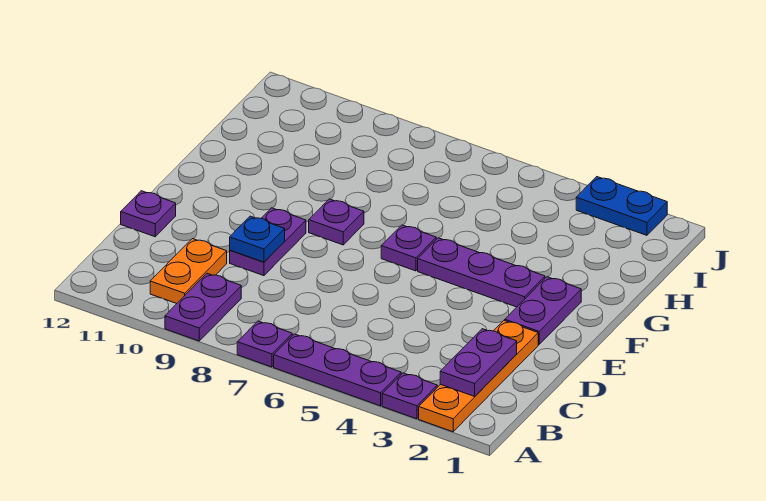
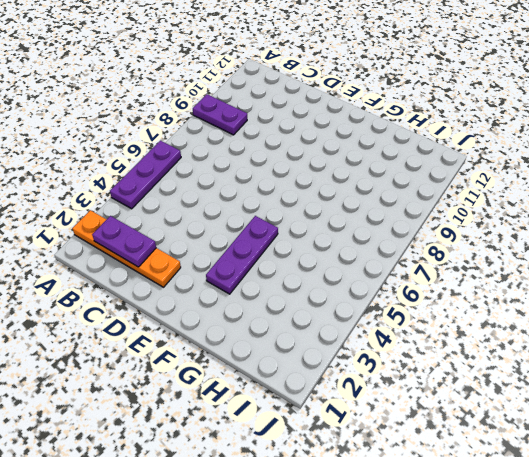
none -> purple plate A3 level 1
none -> purple plate A7 level 1
none -> orange plate B10:C10 level 1

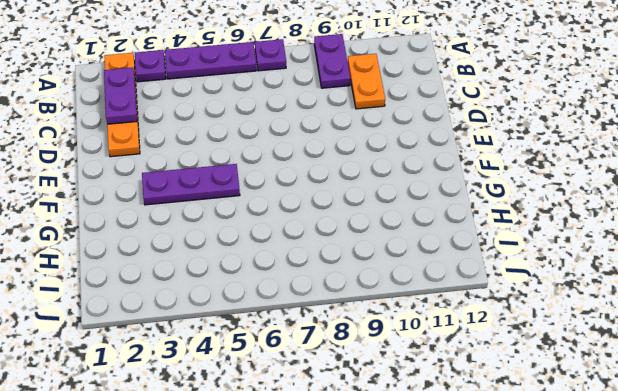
none -> purple plate D9:E9 level 1
none -> purple plate D12 level 1
none -> purple plate E2:F2 level 1

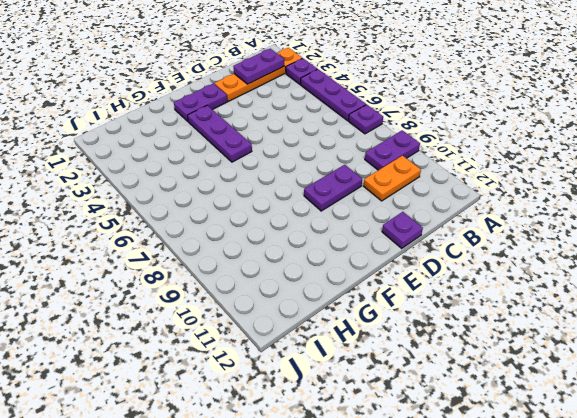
none -> purple plate F6 level 1
none -> purple plate F8 level 1
none -> blue plate J2:J3 level 1

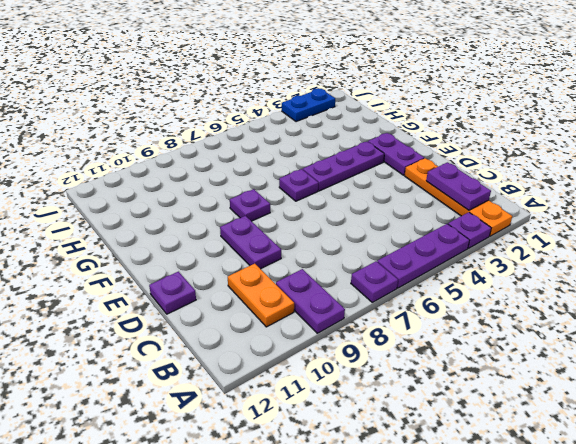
none -> blue plate D9 level 2

